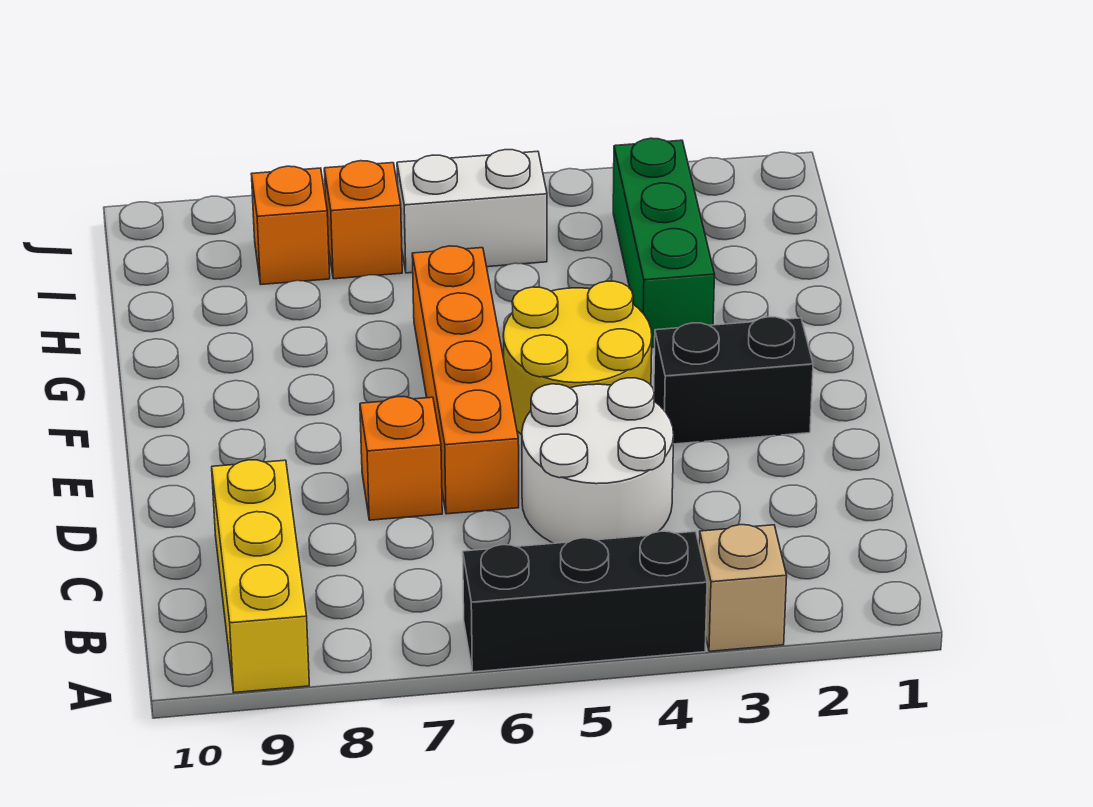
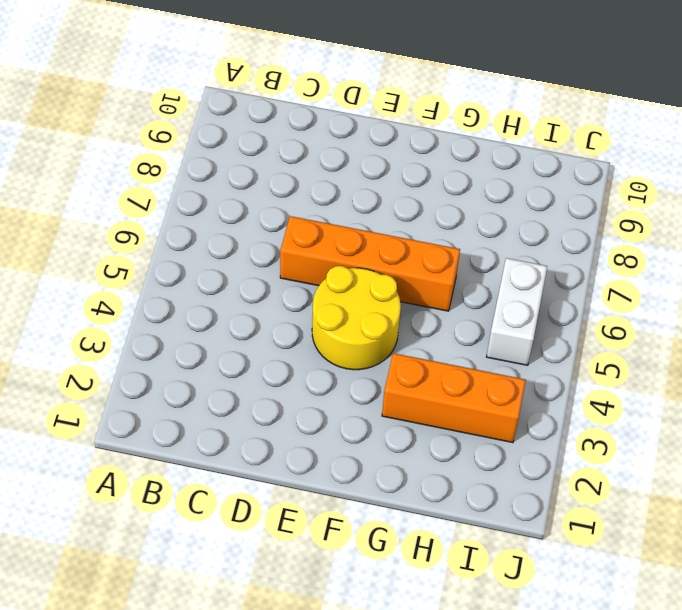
orange brick G3:I3 level 1 -> green brick G3:I3 level 1
none -> tan brick A3 level 1
none -> black brick A4:A6 level 1
none -> yellow brick A9:C9 level 1

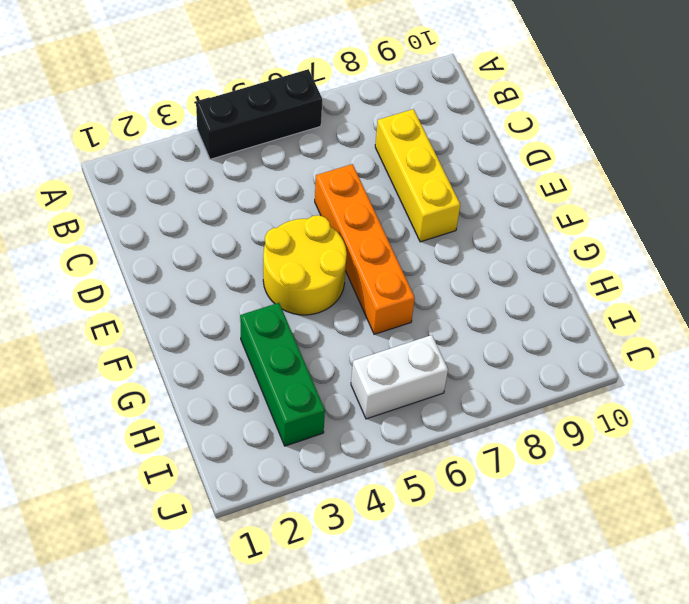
yellow brick C8:E8 level 1 -> yellow brick A9:C9 level 1
none -> tan brick A3 level 1
none -> white round brick C4:D5 level 1
none -> orange brick D7 level 1

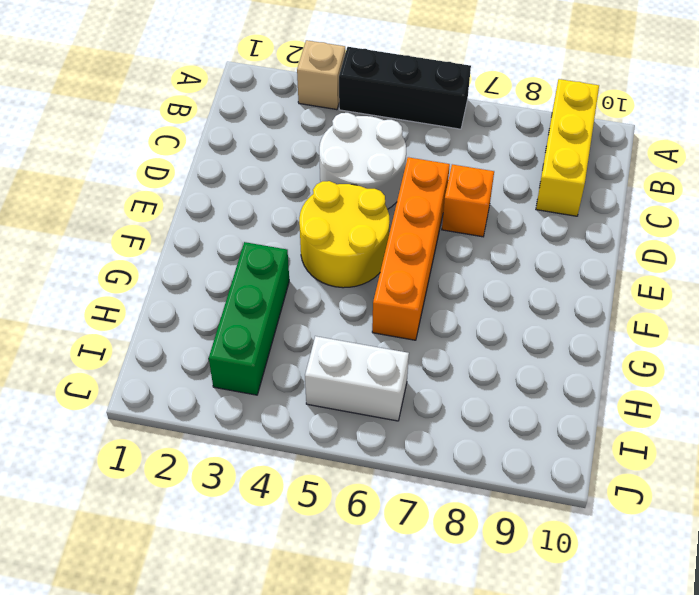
none -> black brick E2:E3 level 1
none -> orange brick I7 level 1
none -> orange brick I8 level 1

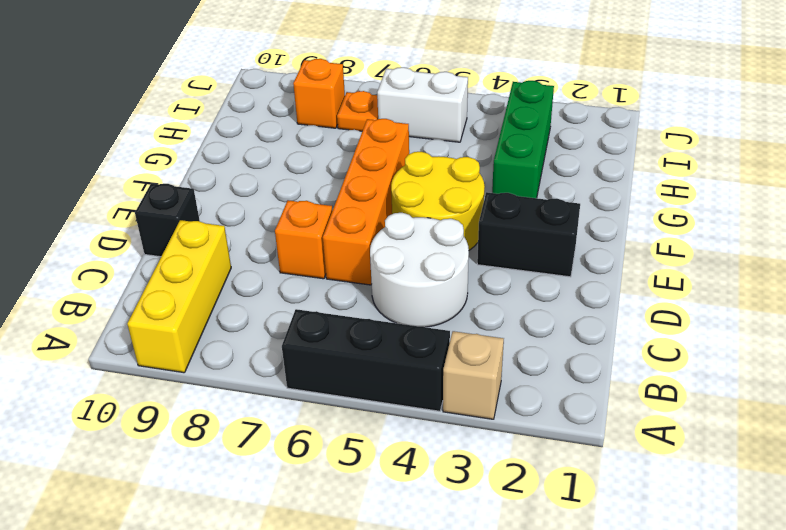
black brick D10 level 1 -> none
orange plate I7 level 1 -> orange brick I7 level 1

